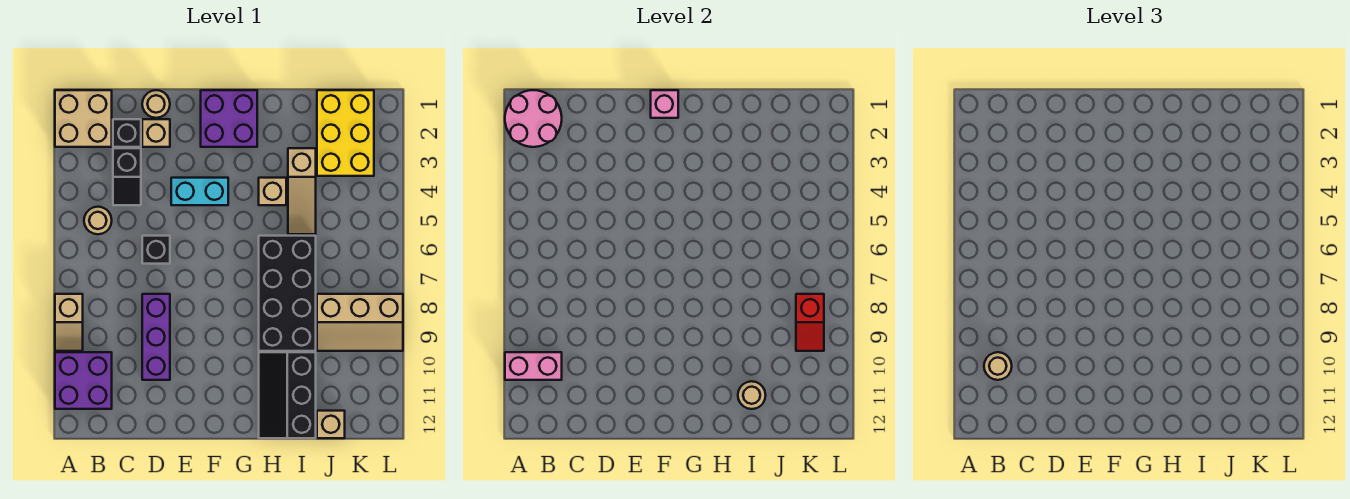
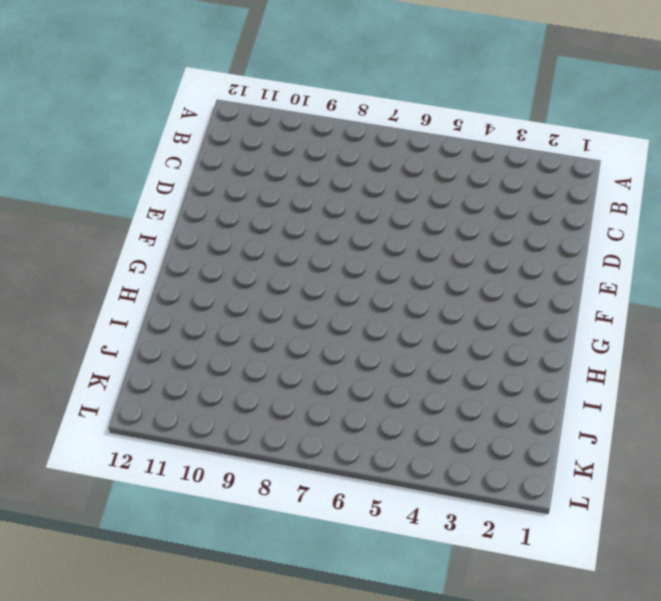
none -> tan brick A1:B2 level 1
none -> tan slope A8:A9 level 1 top 8
none -> purple brick A10:B11 level 1

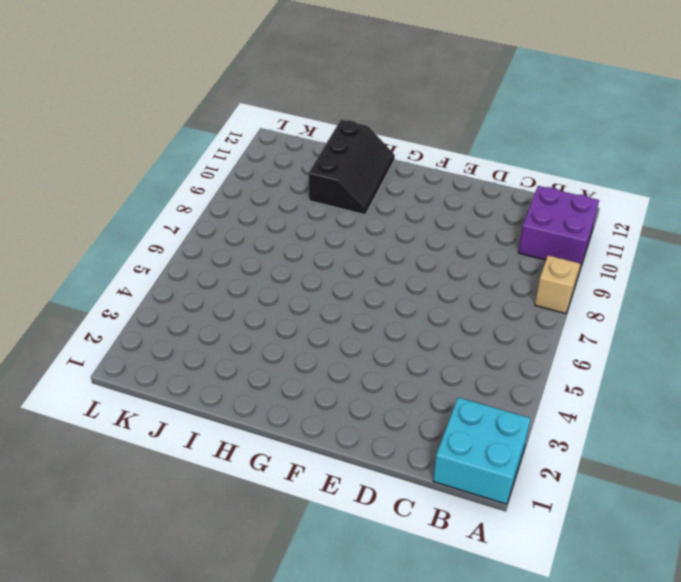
cyan brick A1:B2 level 1 -> tan brick A1:B2 level 1
none -> tan round brick B5 level 1
none -> black brick C2 level 1
none -> black slope C3:C4 level 1 top 3

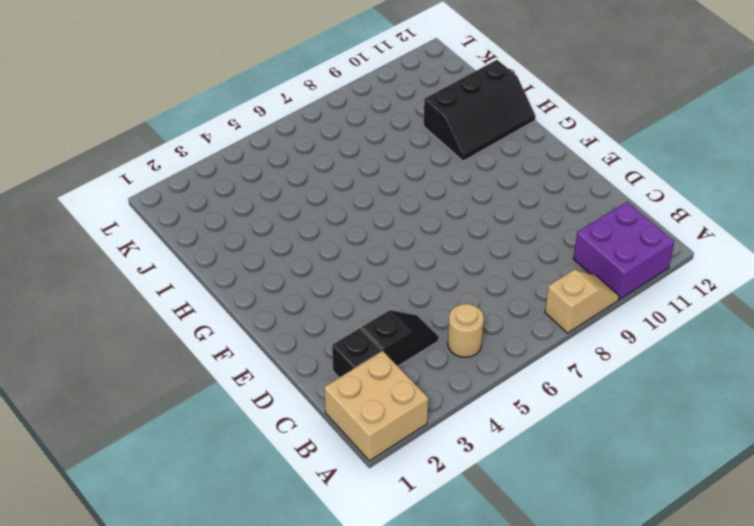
none -> tan round brick D1 level 1
none -> tan brick D2 level 1
none -> black brick D6 level 1

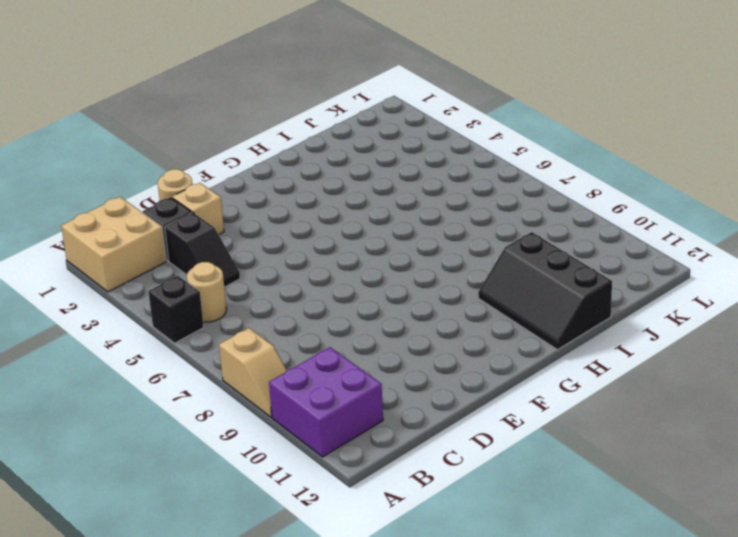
black brick A5 level 1 -> black brick D6 level 1
none -> purple brick D8:D10 level 1
none -> cyan brick E4:F4 level 1
none -> purple brick F1:G2 level 1

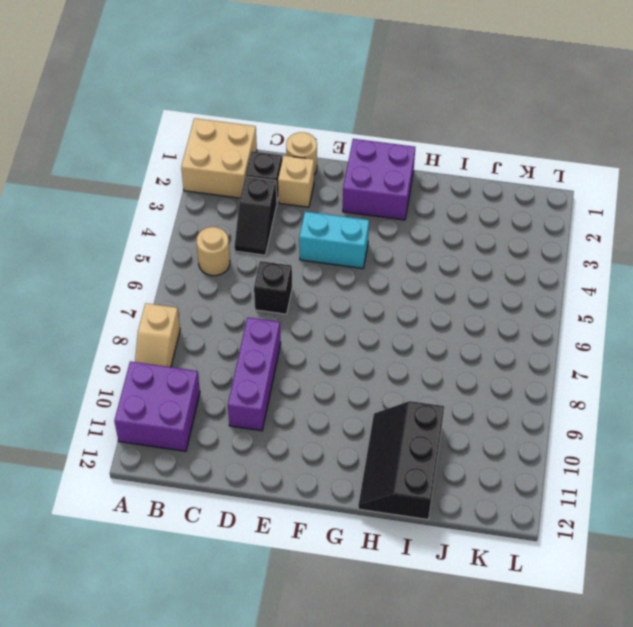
none -> tan brick H4 level 1
none -> black brick H6:I9 level 1
none -> tan slope I3:I5 level 1 top 3

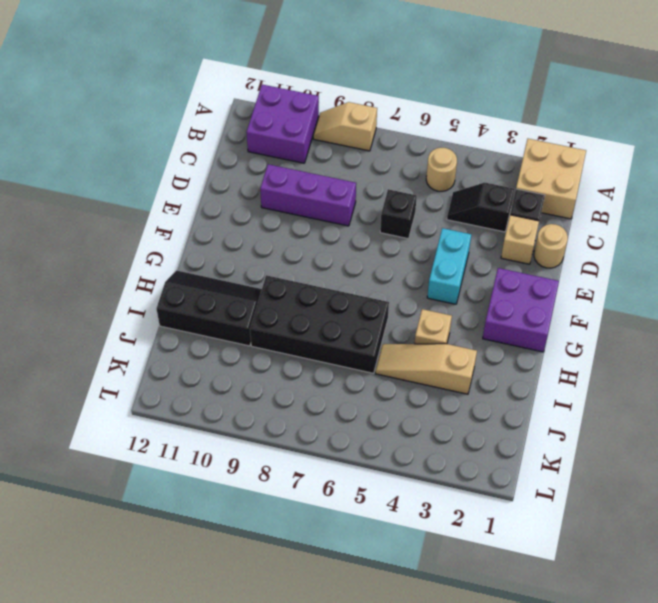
none -> yellow brick J1:K3 level 1
none -> tan slope J8:L9 level 1 top 8
none -> tan brick J12 level 1

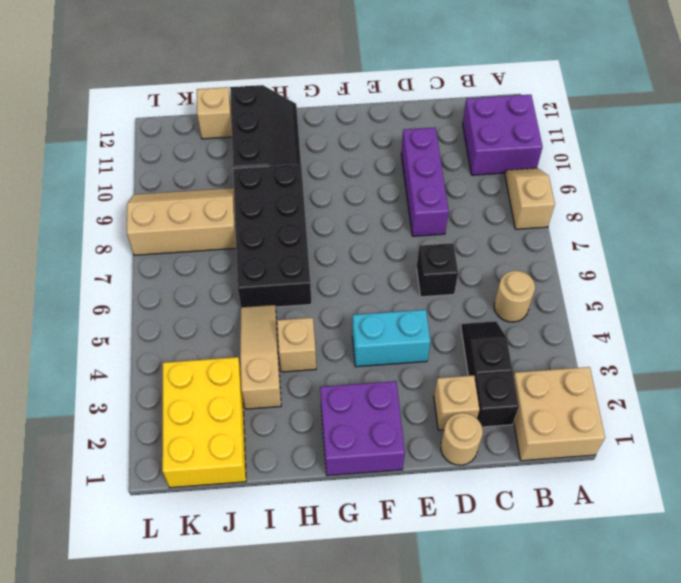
none -> pink round brick A1:B2 level 2
none -> pink brick A10:B10 level 2
none -> pink brick F1 level 2

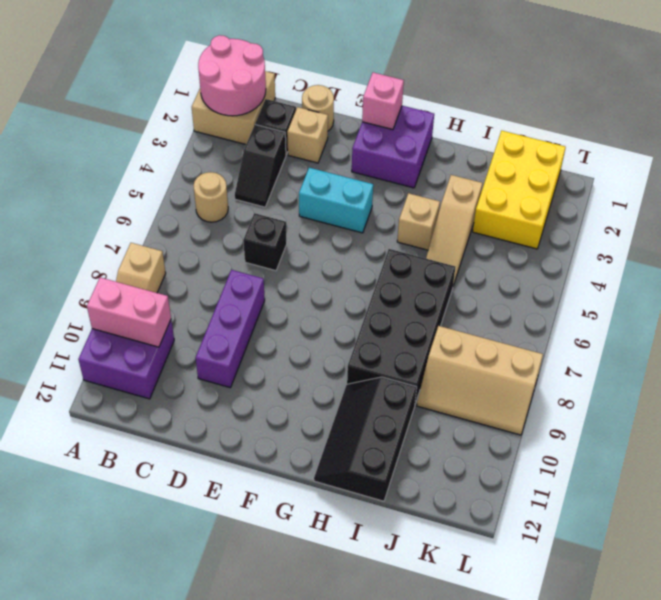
none -> tan brick J12 level 1
none -> tan round brick I11 level 2
none -> red slope K8:K9 level 2 top 8

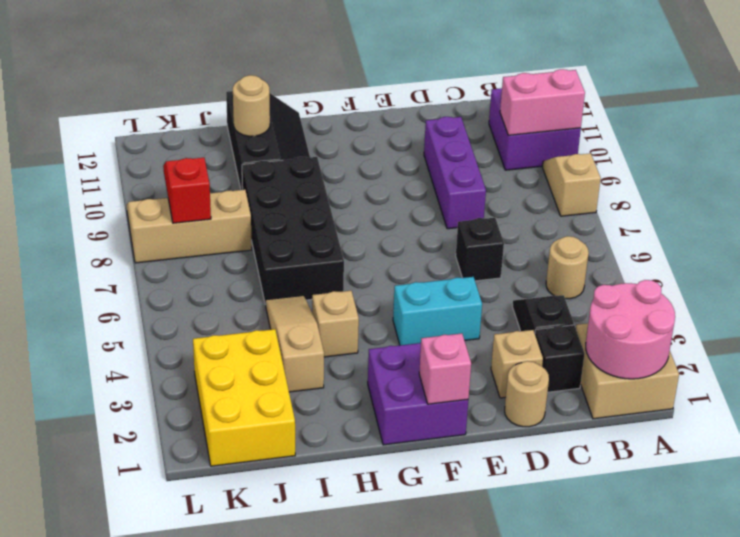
none -> tan brick J12 level 1
none -> tan round brick B10 level 3

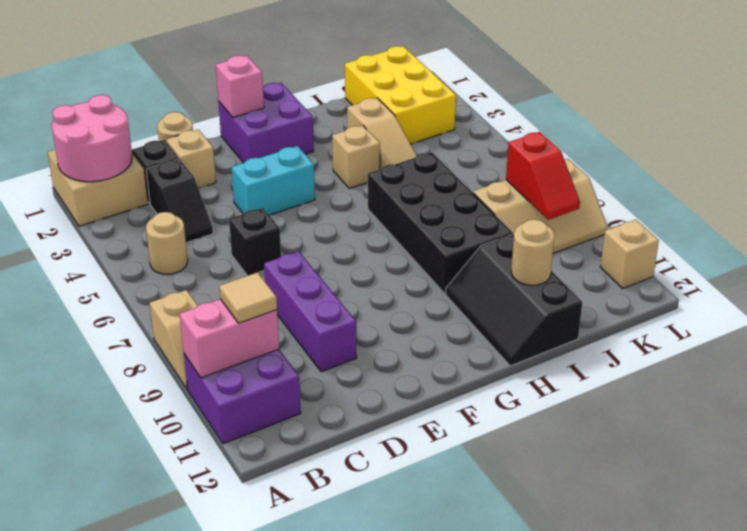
tan tile B10 level 3 -> tan round brick B10 level 3
tan brick L11 level 1 -> tan brick J12 level 1

